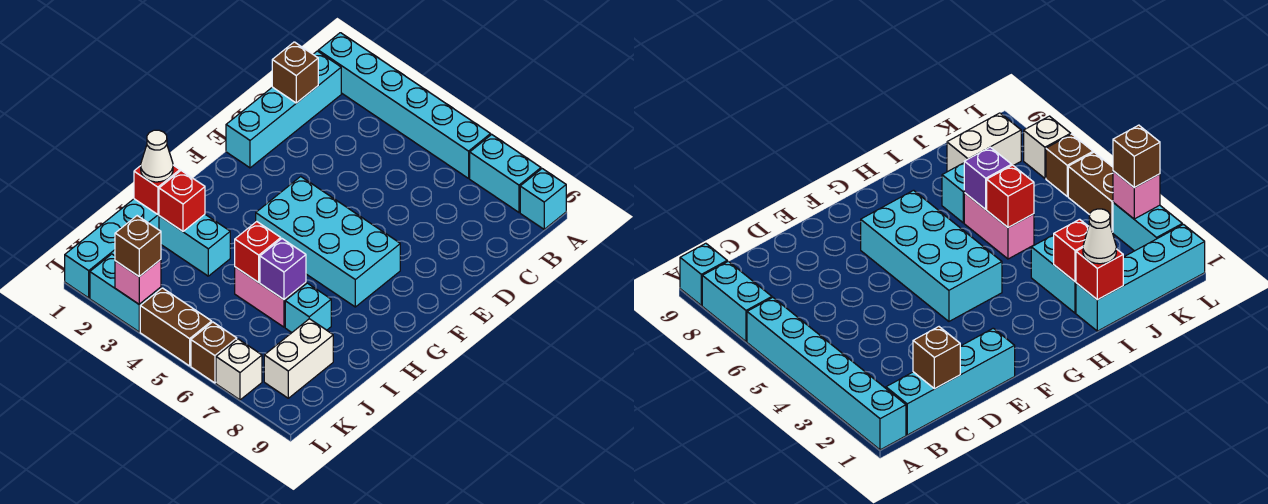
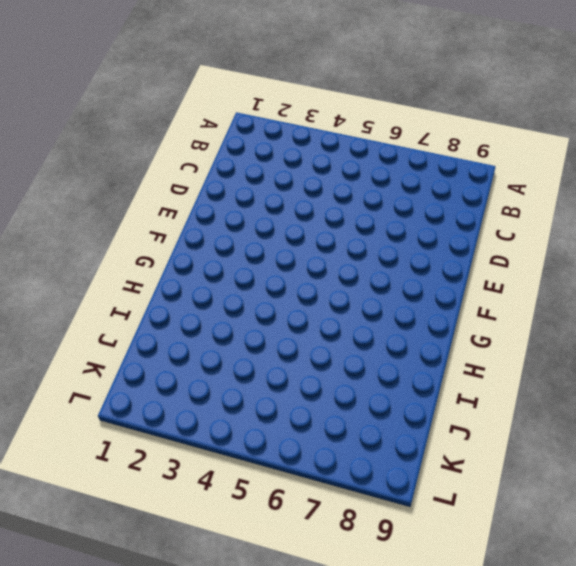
none -> cyan brick A1:A6 level 1
none -> cyan brick A7:A8 level 1
none -> cyan brick A9 level 1

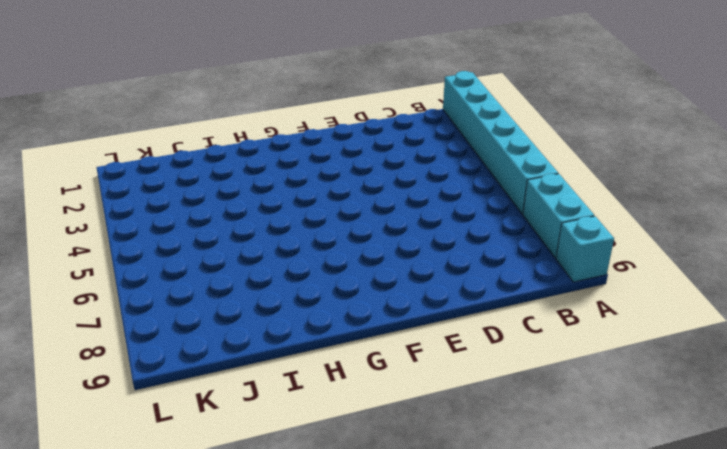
none -> cyan brick B1:E1 level 1
none -> cyan brick F4:G7 level 1
none -> cyan brick I1:L1 level 1

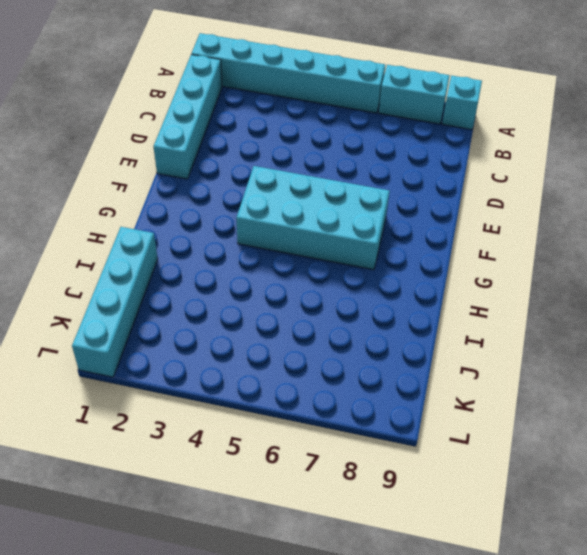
none -> cyan brick I2:I3 level 1
none -> pink brick I5:I6 level 1
none -> cyan brick I7 level 1

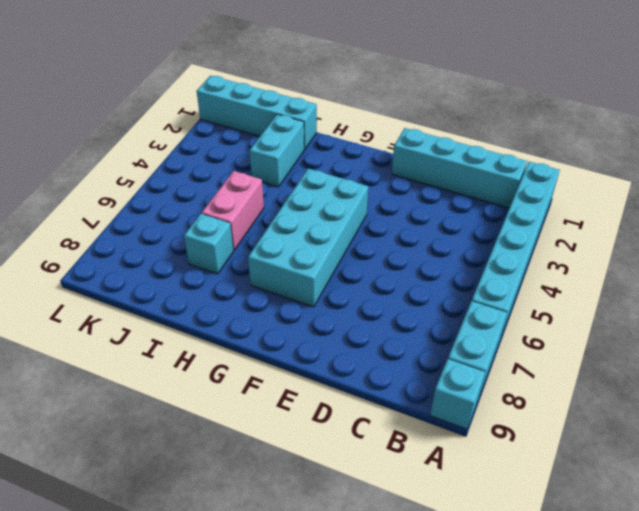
none -> white brick J8:K8 level 1
none -> cyan brick L2:L3 level 1
none -> brown brick L4:L5 level 1

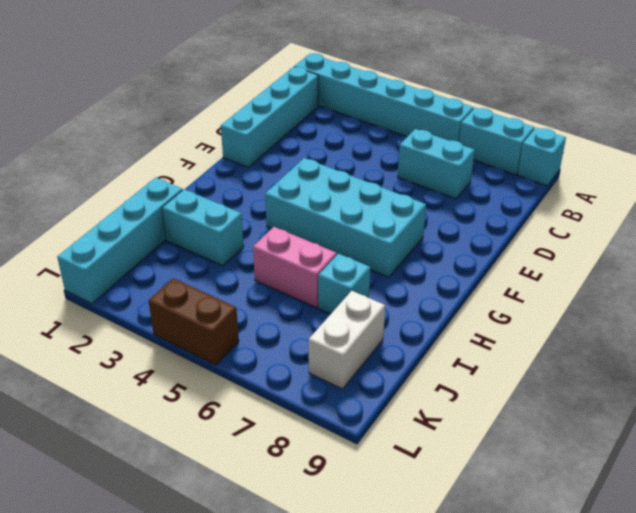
cyan brick C6:C7 level 1 -> cyan brick L2:L3 level 1
none -> brown brick L6 level 1
none -> white brick L7 level 1
none -> brown brick C1 level 2

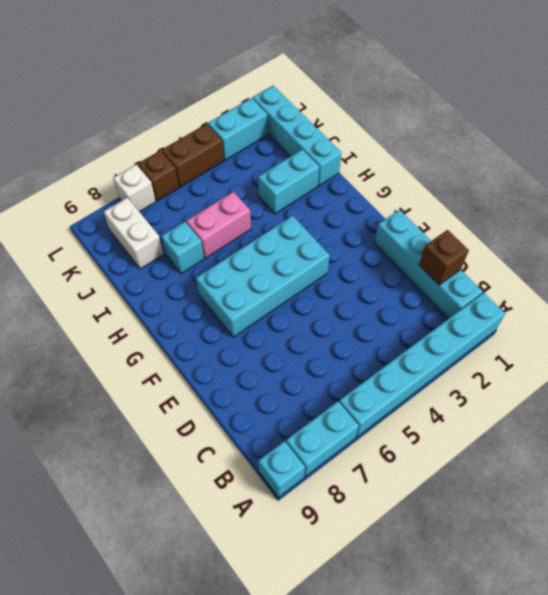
none -> red brick I1 level 2
none -> red brick I2 level 2
none -> red brick I5 level 2

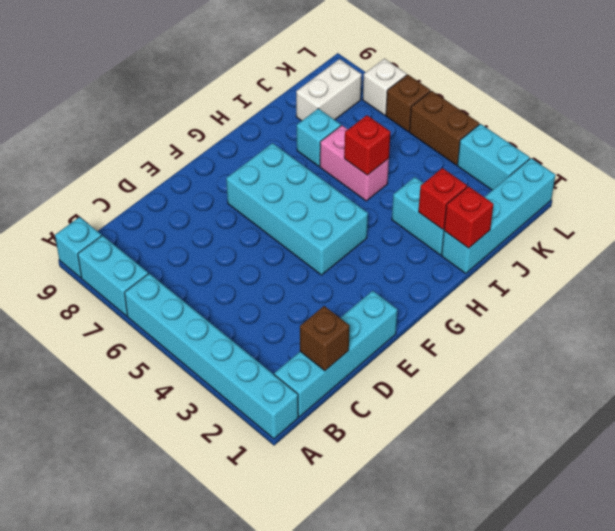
none -> purple brick I6 level 2
none -> pink brick L3 level 2
none -> white cone I1 level 3

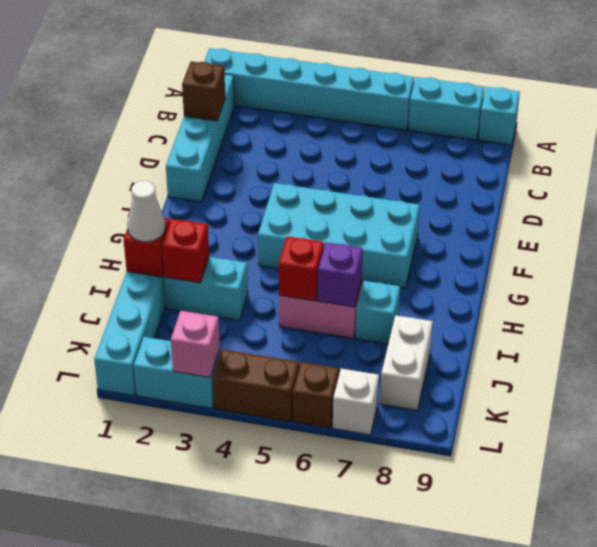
none -> brown brick L3 level 3

